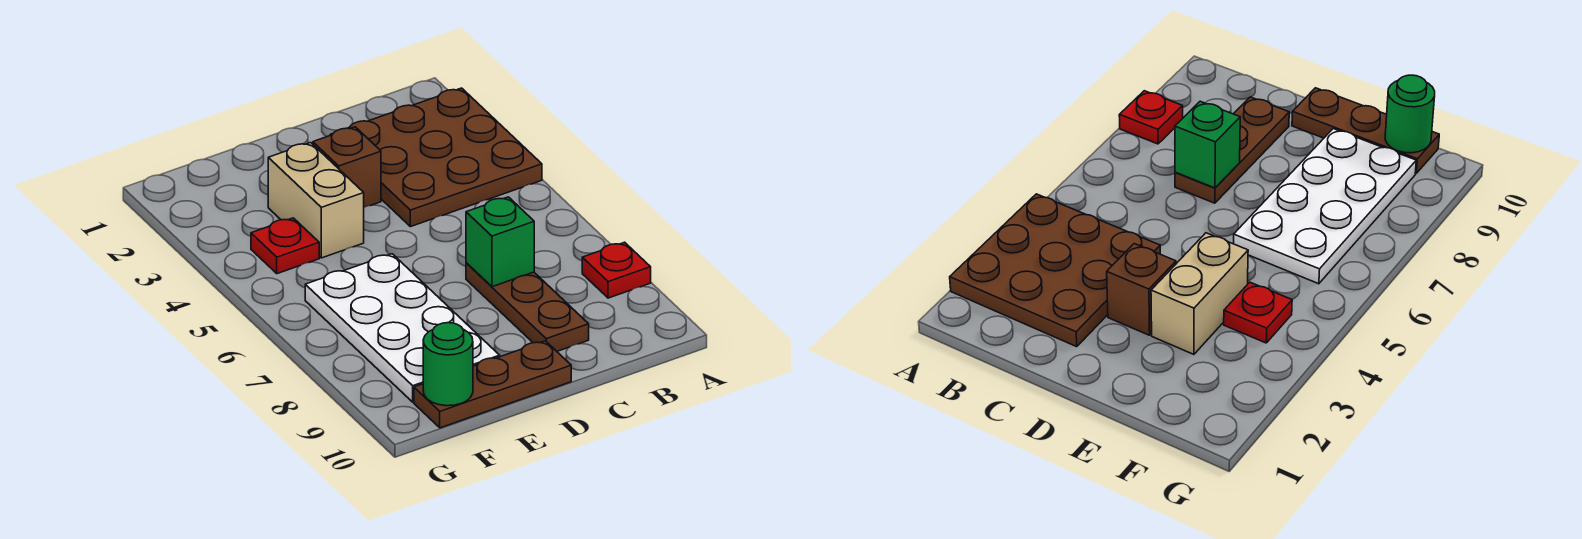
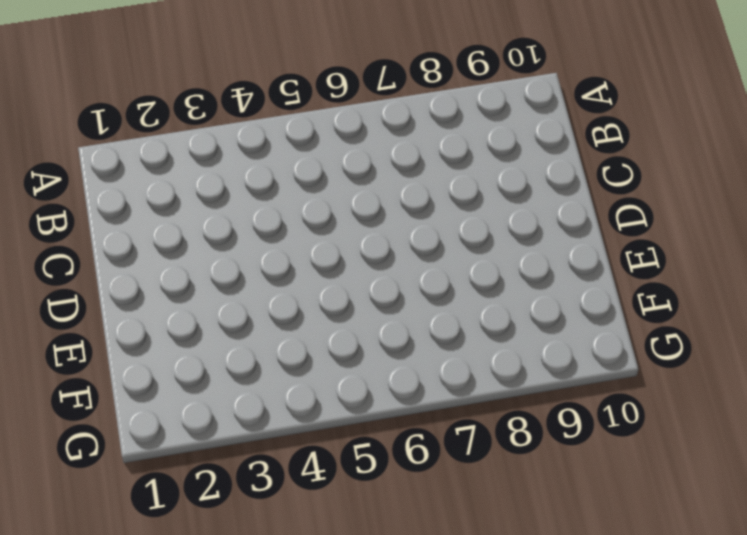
none -> brown plate A2:C4 level 1
none -> red plate A8 level 1

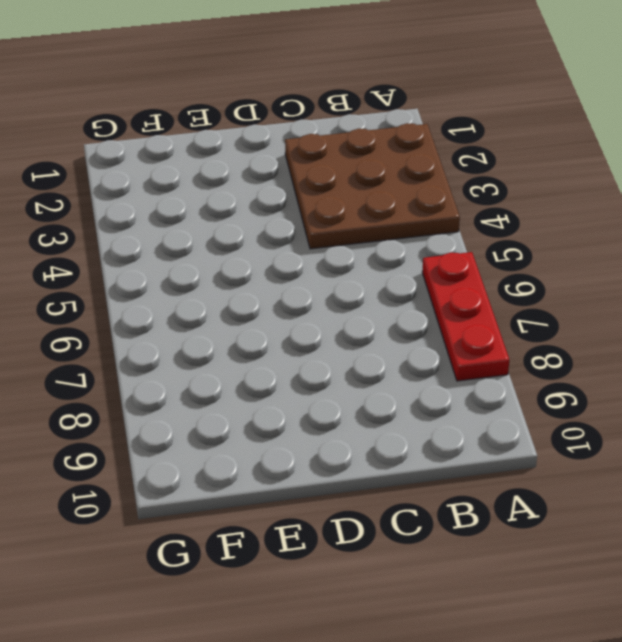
red plate A6:A8 level 1 -> red plate A8 level 1
none -> brown plate C7:C9 level 1
none -> brown brick D3 level 1

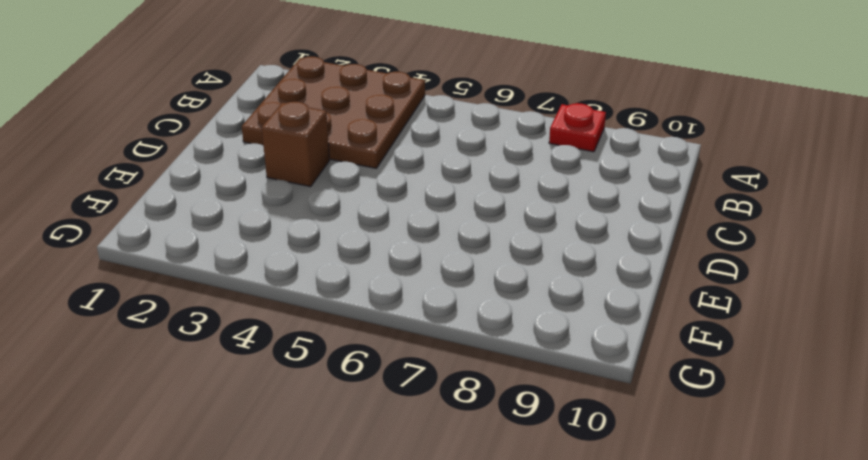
none -> brown plate C7:C9 level 1
none -> brown plate D10:F10 level 1

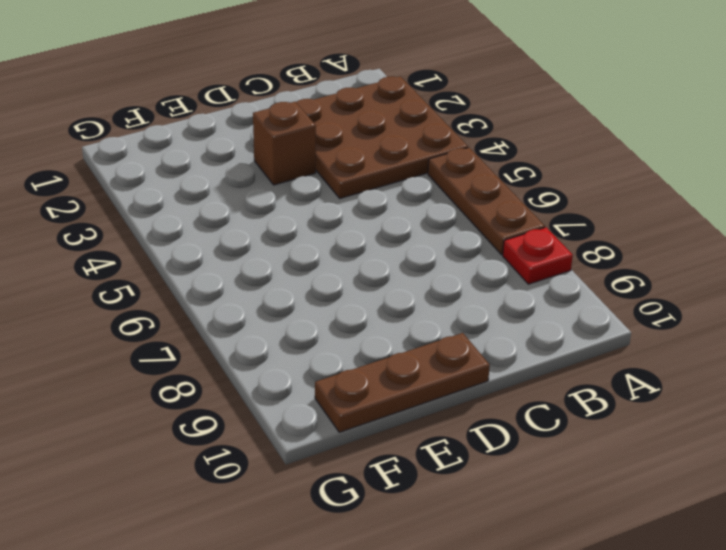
brown plate A5:A7 level 1 -> brown plate C7:C9 level 1
none -> tan brick E3:E4 level 1
none -> white plate E6:F9 level 1

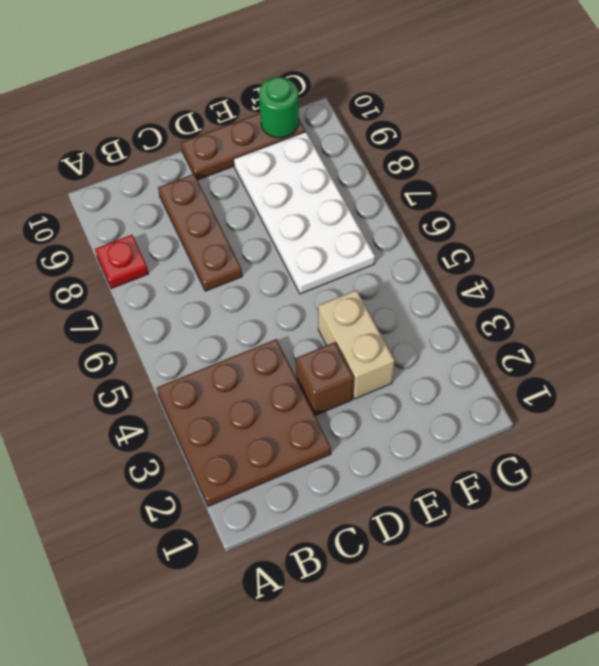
none -> red plate F4 level 1
none -> green brick C7 level 2

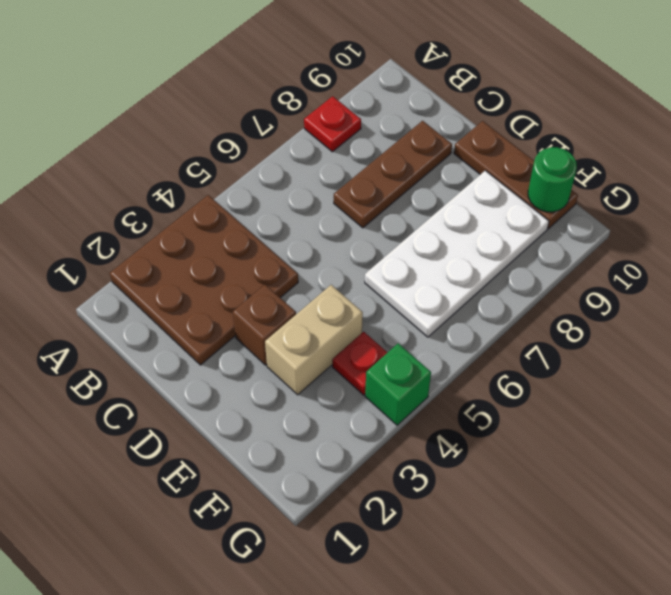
green brick G4 level 1 -> green brick C7 level 2

